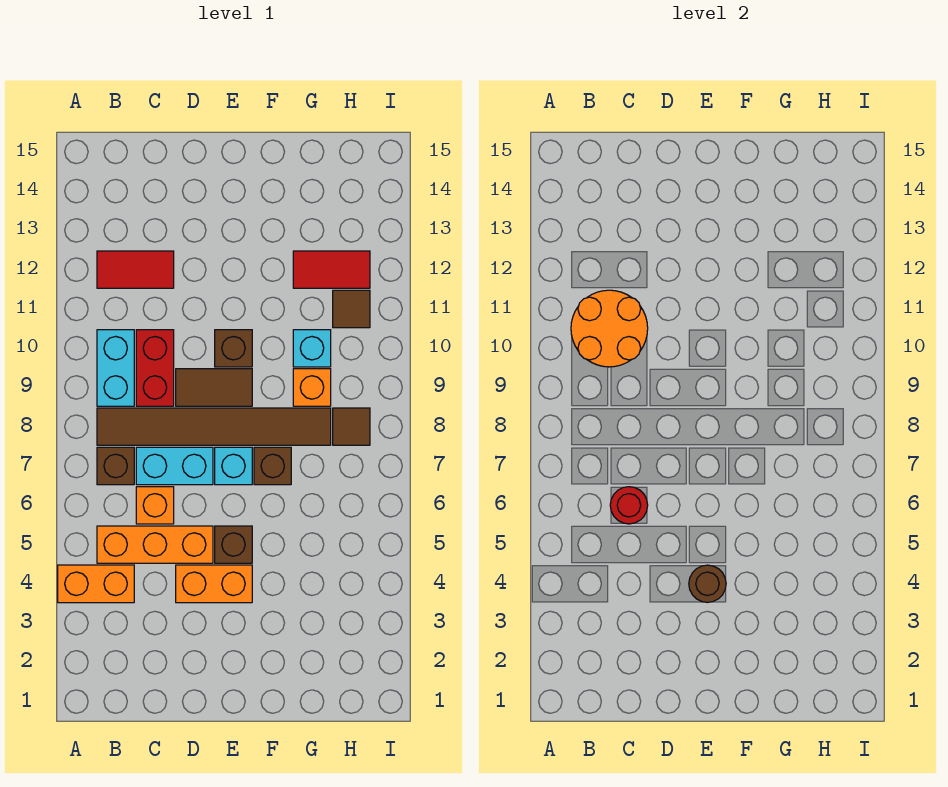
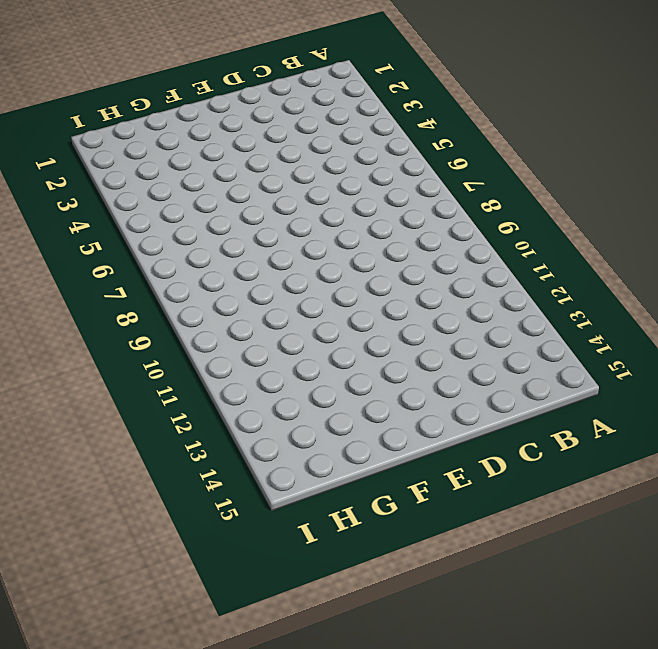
none -> orange brick A4:B4 level 1
none -> orange brick B5:D5 level 1
none -> brown brick B7 level 1

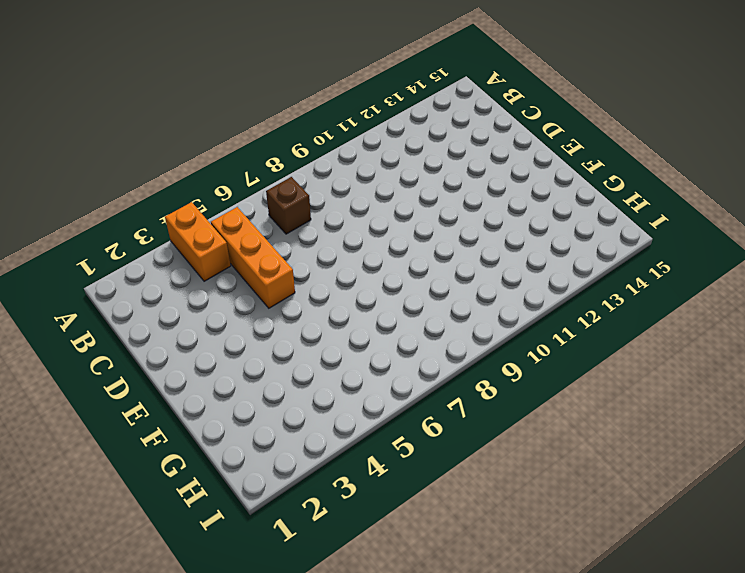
none -> brown tile B8:G8 level 1
none -> cyan brick B9:B10 level 1
none -> red tile B12:C12 level 1

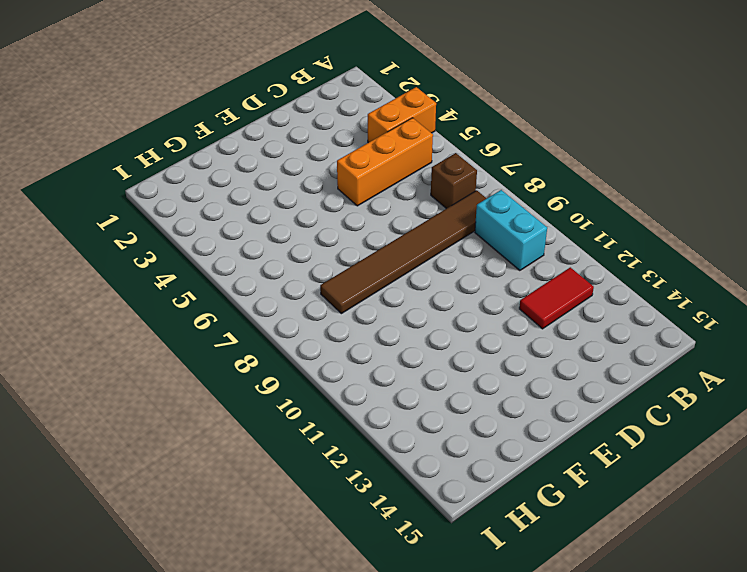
none -> orange brick C6 level 1
none -> cyan brick C7:D7 level 1
none -> red brick C9:C10 level 1

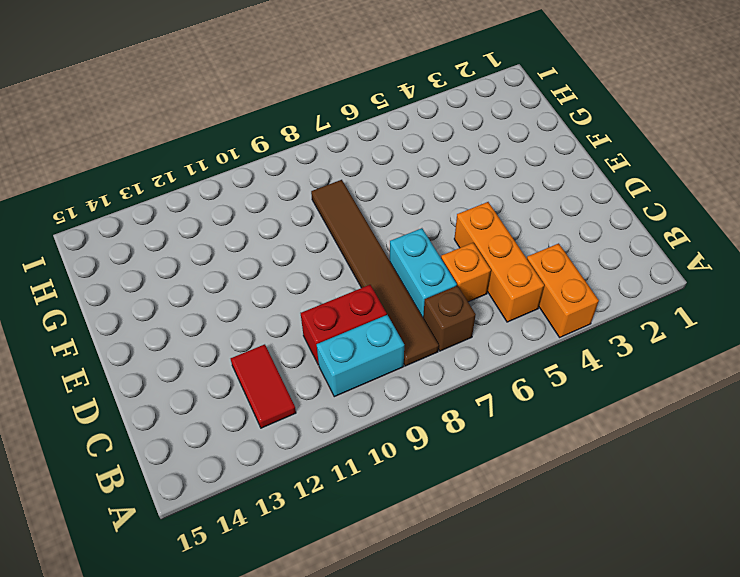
none -> orange brick D4:E4 level 1
none -> brown tile D9:E9 level 1
none -> brown brick E5 level 1

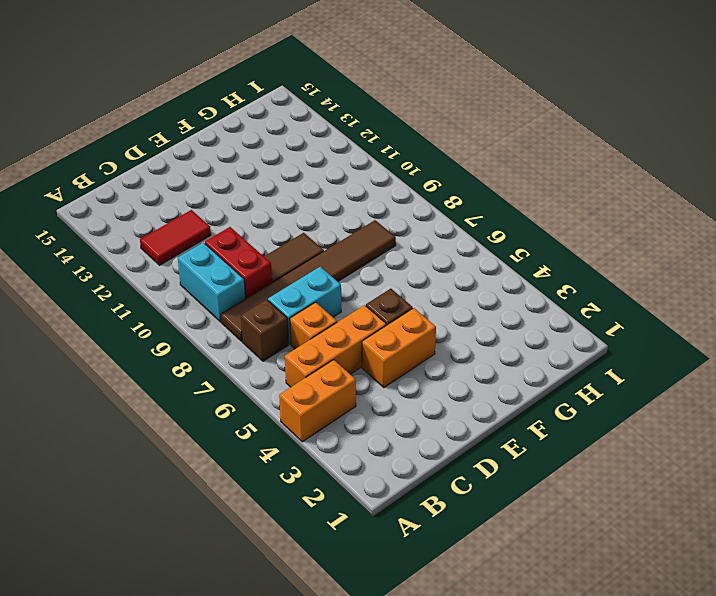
none -> cyan brick E7 level 1
none -> brown brick E10 level 1
none -> brown brick F7 level 1

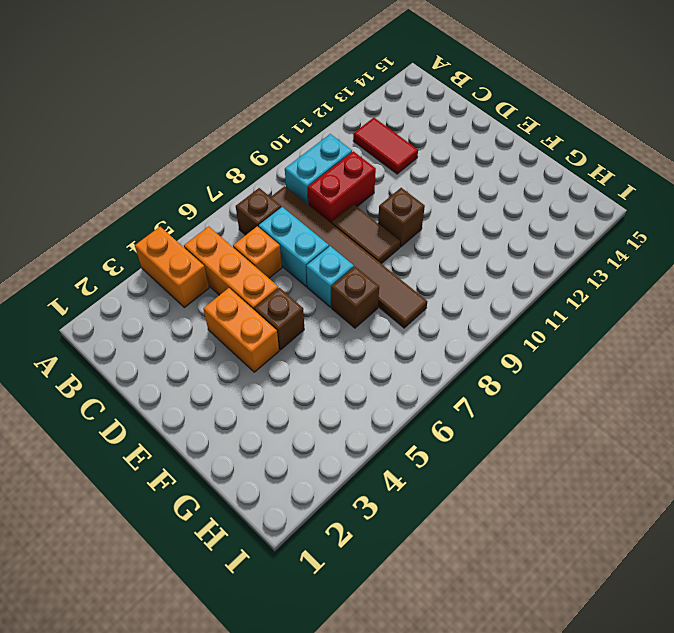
none -> orange brick G9 level 1
none -> cyan brick G10 level 1
none -> red tile G12:H12 level 1

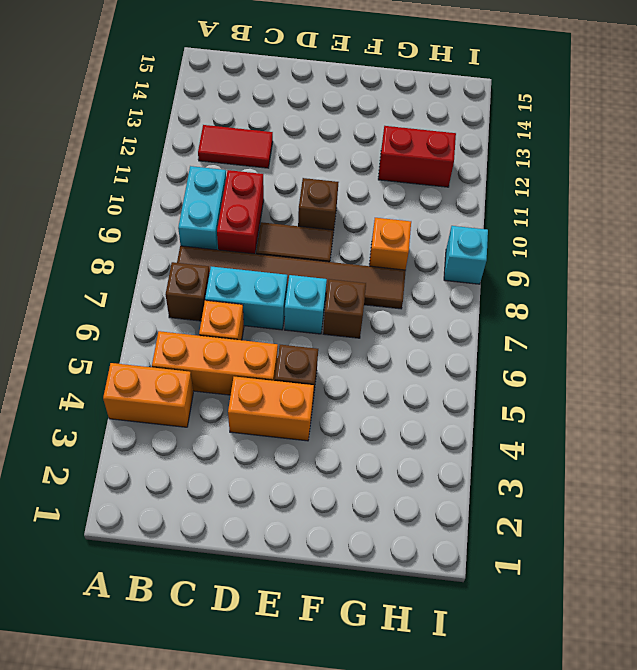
red brick G12:H12 level 1 -> red tile G12:H12 level 1
cyan brick I9 level 1 -> cyan brick G10 level 1
none -> brown tile H8 level 1
none -> brown tile H11 level 1
none -> orange round brick B10:C11 level 2

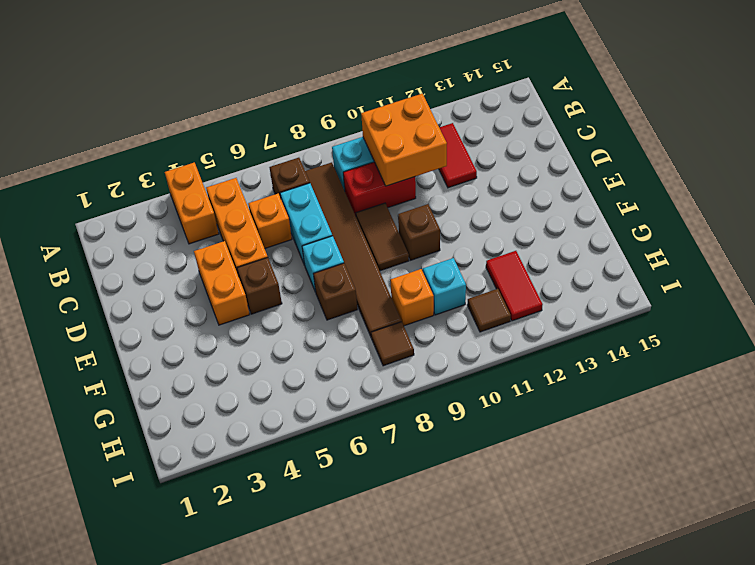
orange brick B10:C11 level 2 -> orange round brick B10:C11 level 2
none -> red round brick C6 level 2
none -> brown round brick E4 level 2

